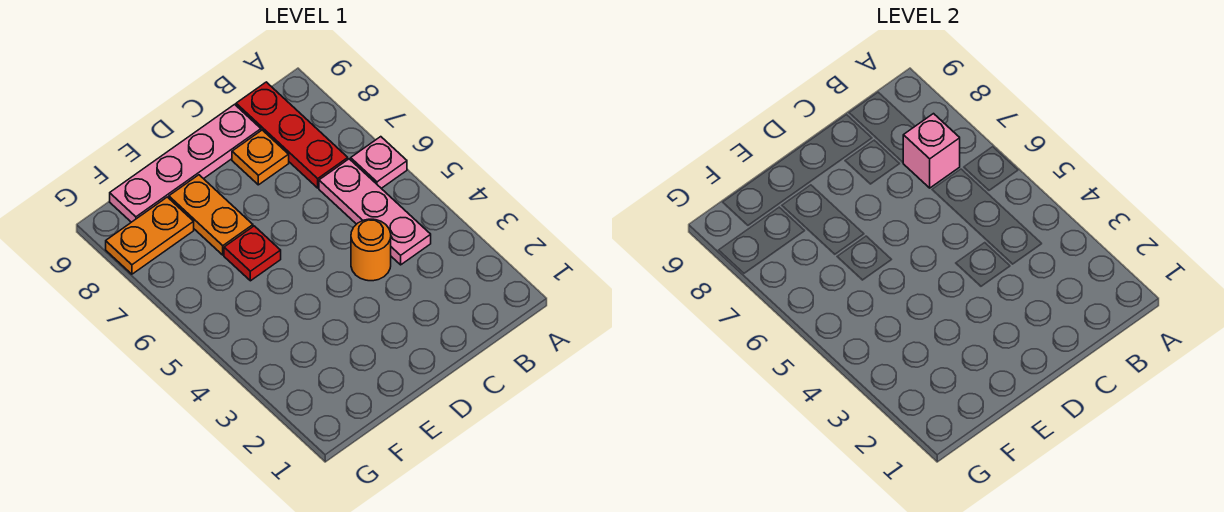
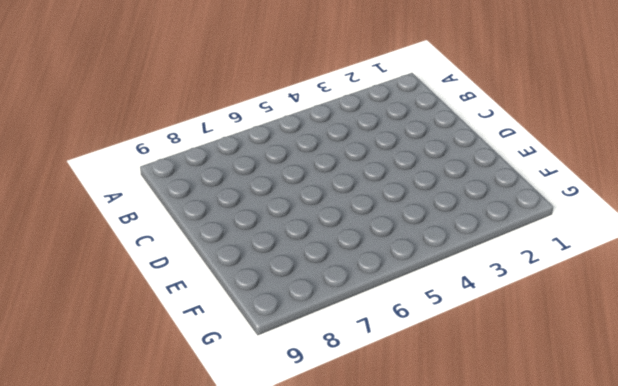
none -> pink plate A6 level 1
none -> pink plate B4:B6 level 1

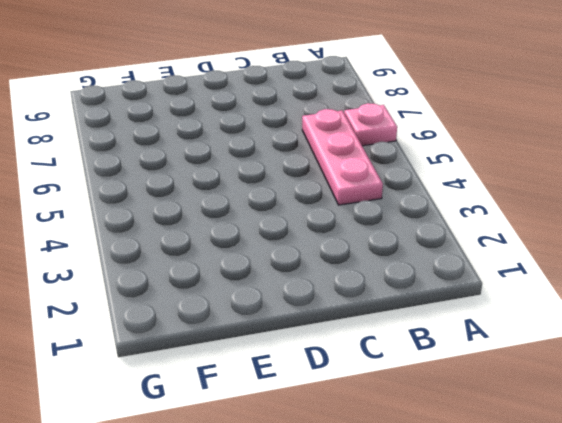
none -> red plate B7:B9 level 1
none -> orange round brick C4 level 1

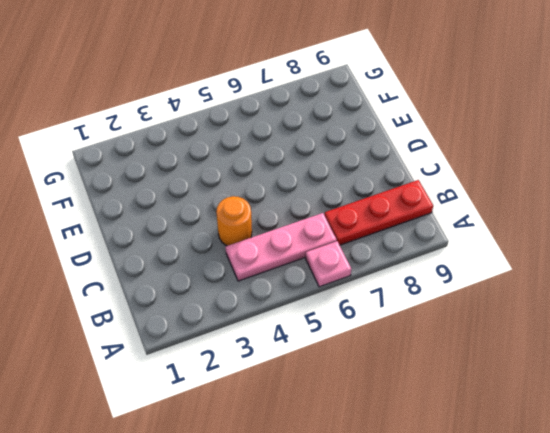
none -> orange plate C8 level 1
none -> pink plate C9:F9 level 1

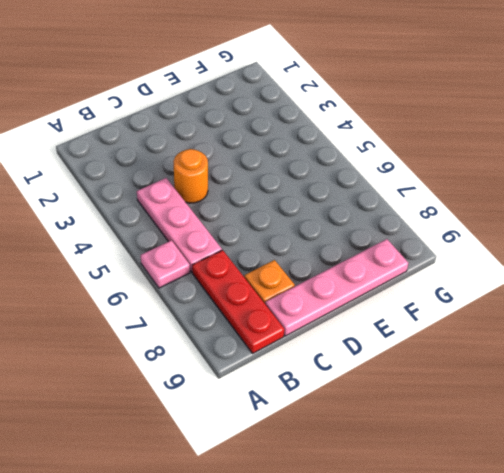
none -> red plate E6 level 1
none -> orange plate E7:E8 level 1

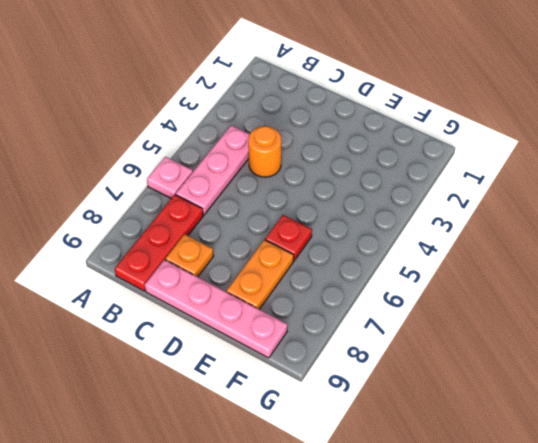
none -> orange plate F8:G8 level 1
none -> pink brick B7 level 2

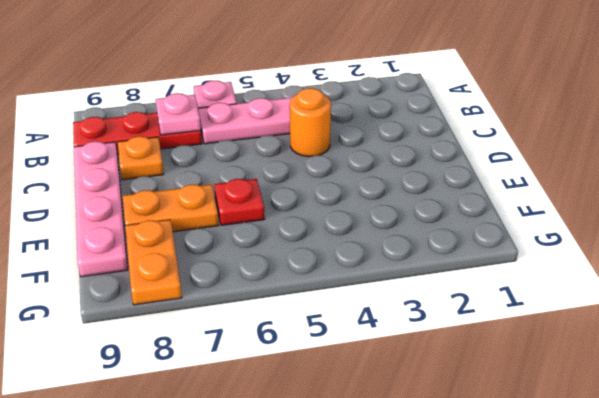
pink plate B7 level 2 -> pink brick B7 level 2

